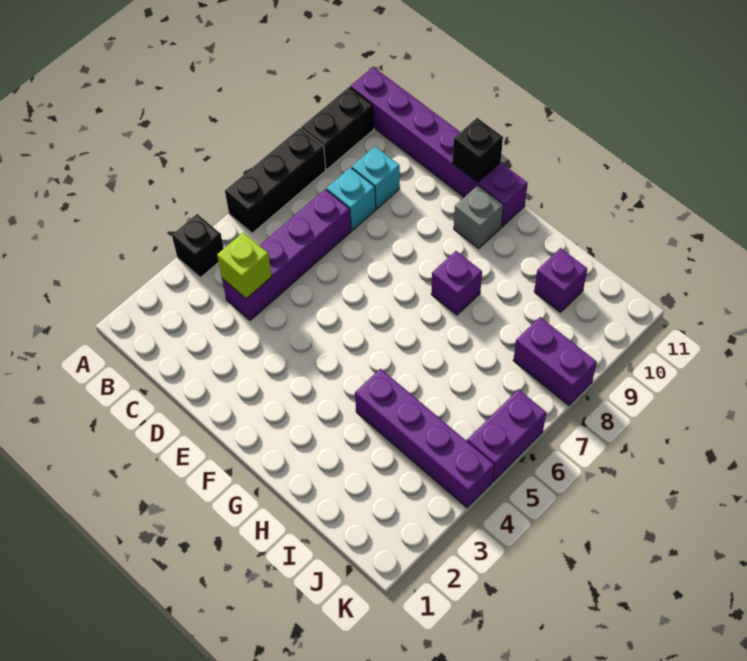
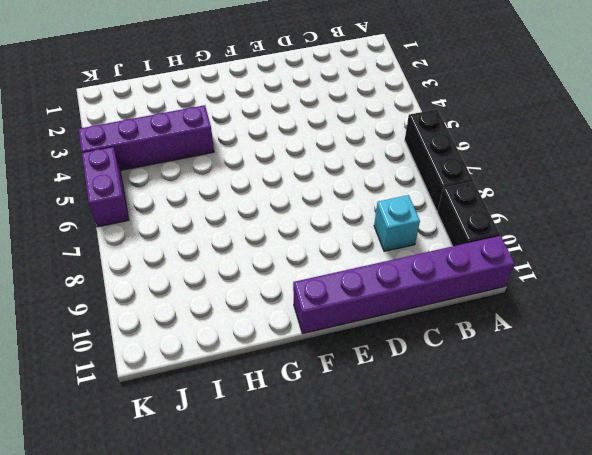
none -> black brick A4 level 1
none -> purple brick C4:C7 level 1
none -> cyan brick C8 level 1

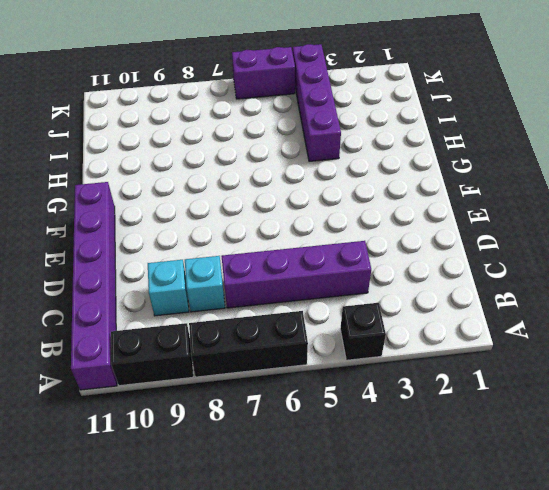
none -> grey brick F10 level 1
none -> purple brick G8 level 1
none -> purple brick I10 level 1

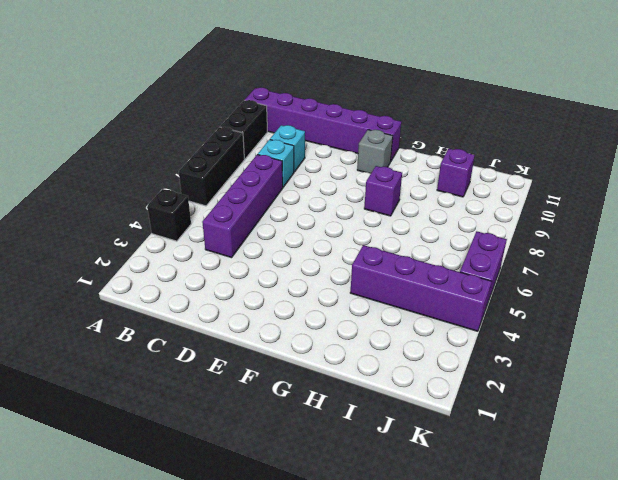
none -> purple brick J8:K8 level 1
none -> lime brick C4 level 2
none -> black brick E11 level 2

